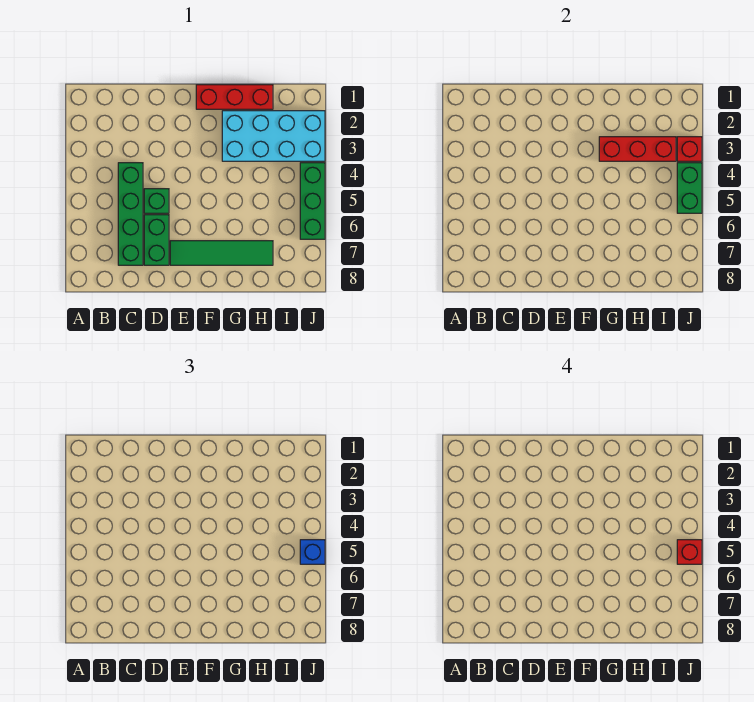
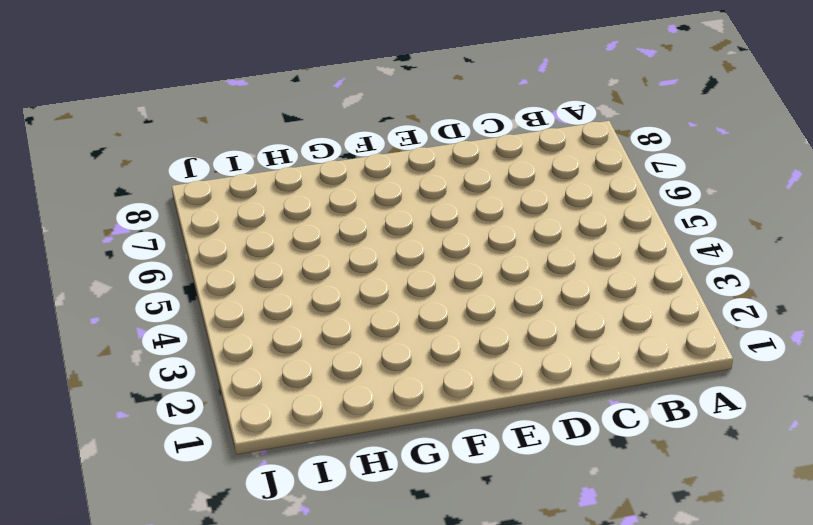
none -> green brick C4:C7 level 1
none -> green brick D5 level 1
none -> green brick D6:D7 level 1

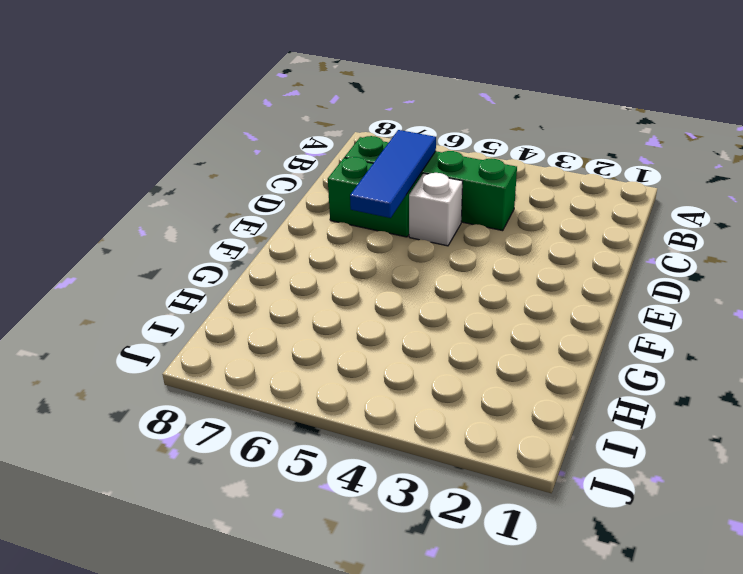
blue tile C6:E6 level 2 -> none
white brick D5 level 1 -> green brick D5 level 1
none -> green tile E7:H7 level 1
none -> red brick F1:H1 level 1
none -> cyan brick G2:J3 level 1

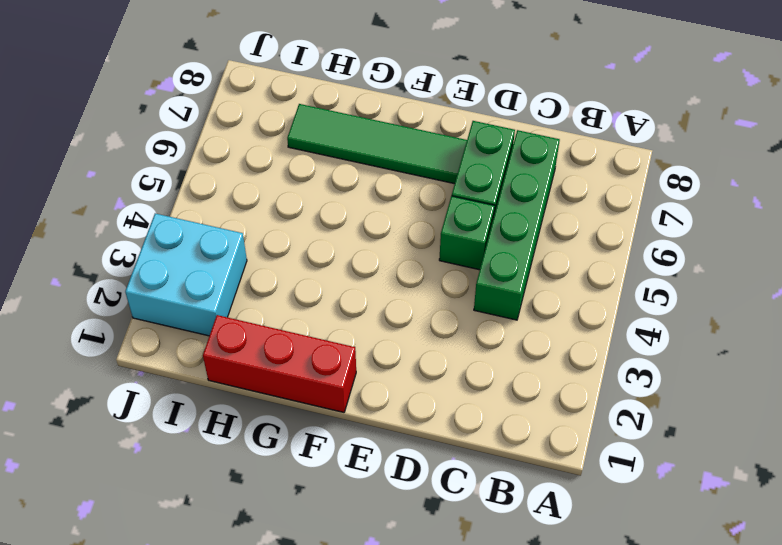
cyan brick I2:J3 level 1 -> cyan brick G2:J3 level 1
none -> green brick J4:J6 level 1
none -> red brick G3:I3 level 2
none -> red brick J3 level 2

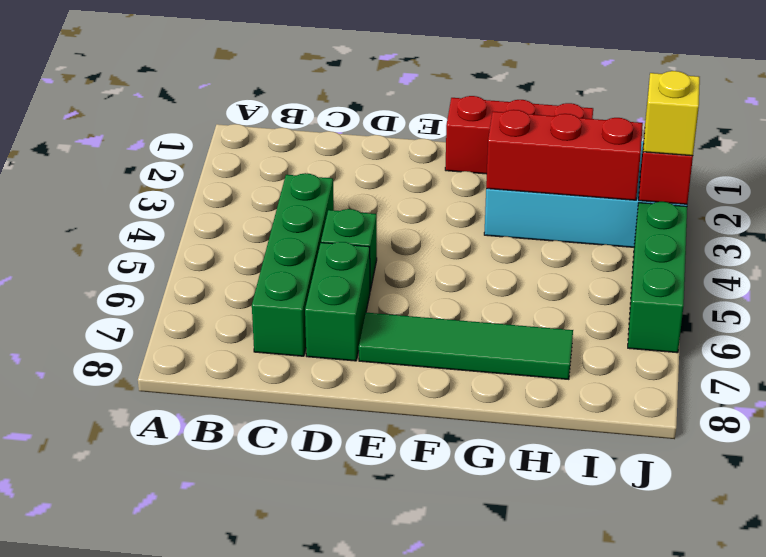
yellow brick J3 level 3 -> none
none -> green brick J4:J5 level 2
none -> blue brick J5 level 3
none -> red brick J5 level 4

